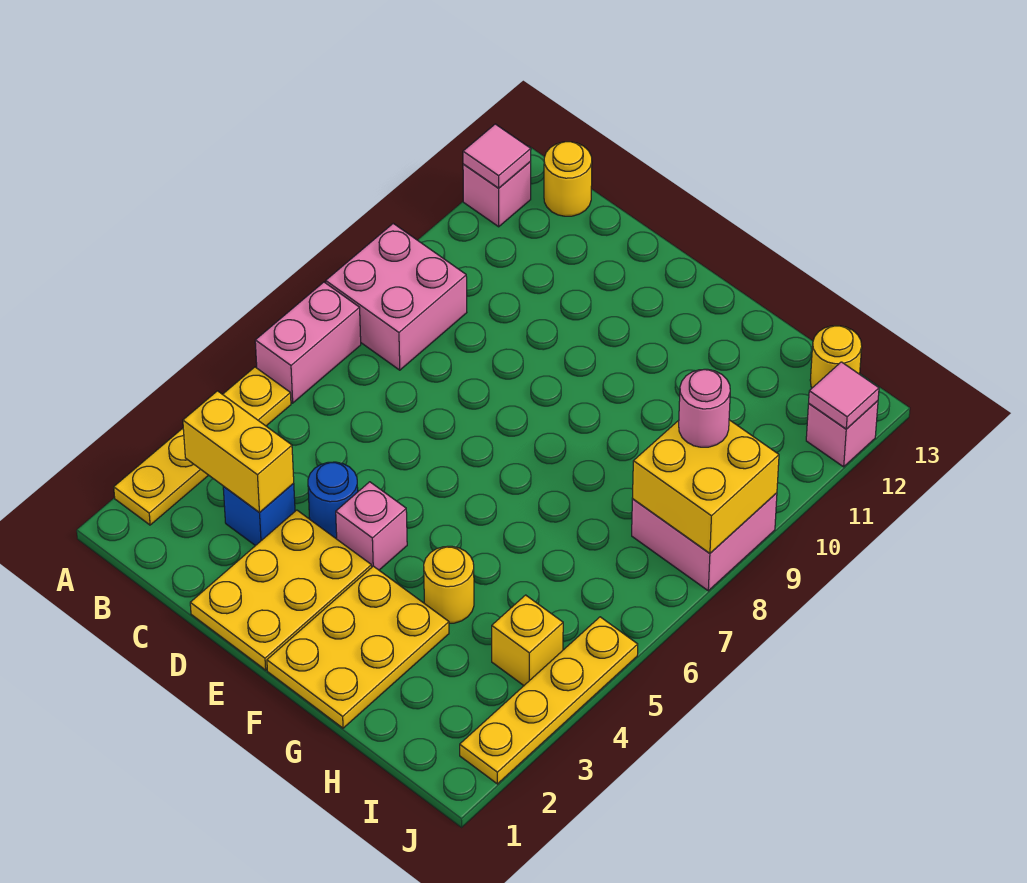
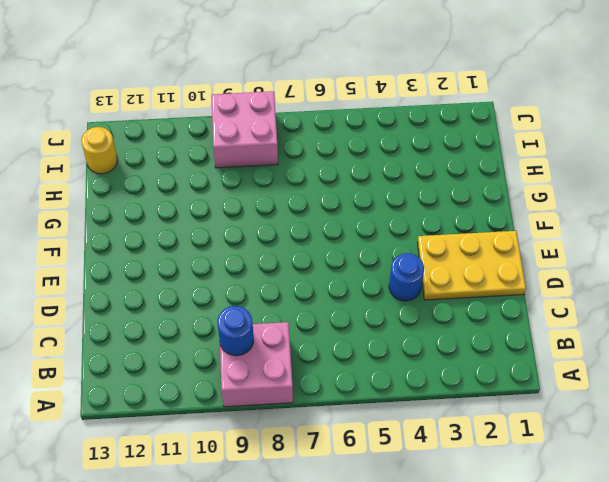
blue round brick B9 level 2 -> none
none -> yellow plate A2:A5 level 1
none -> pink brick A6:A7 level 1
none -> pink brick A12 level 1

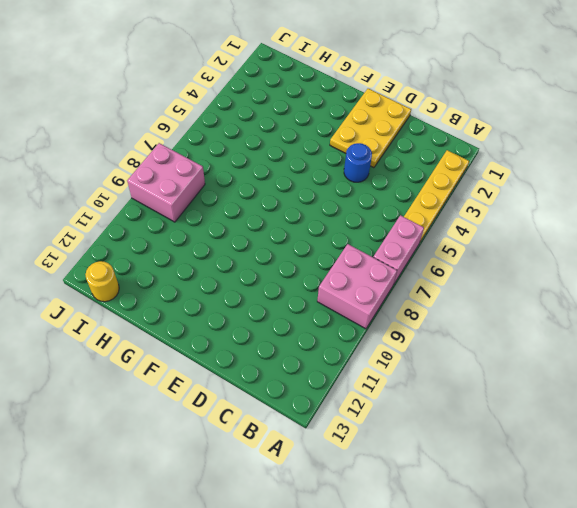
none -> pink brick A12 level 1
none -> yellow round brick B13 level 1
none -> blue brick C3 level 1

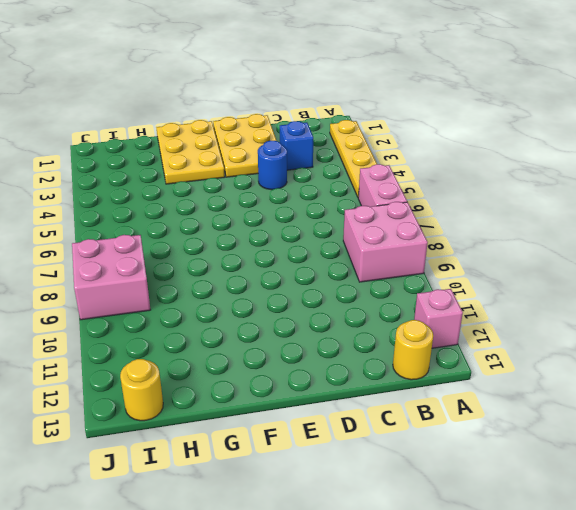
none -> pink brick E4 level 1
none -> yellow round brick G4 level 1
none -> yellow brick I4 level 1

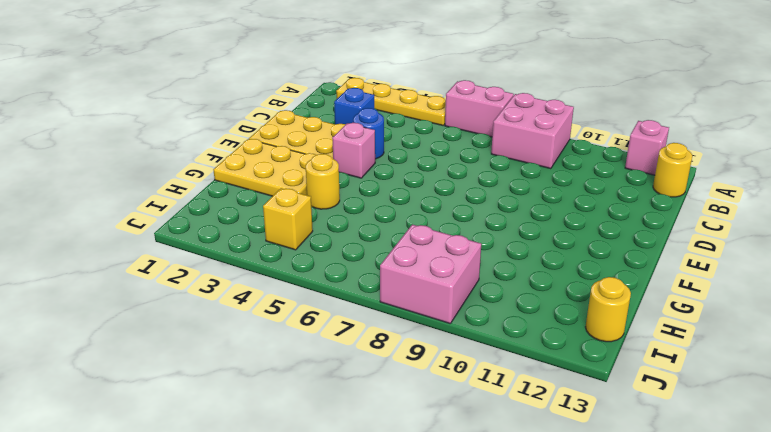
none -> yellow plate J2:J5 level 1
none -> pink brick J12 level 1
none -> pink tile A12 level 2

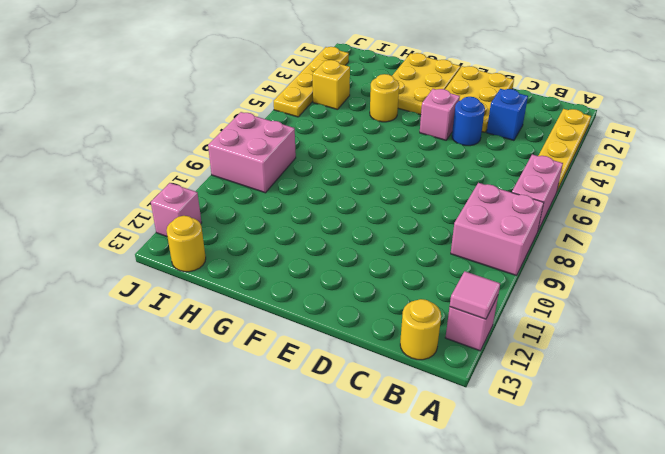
none -> yellow brick B3:C3 level 2
none -> yellow brick I8:J9 level 2
none -> pink tile J12 level 2

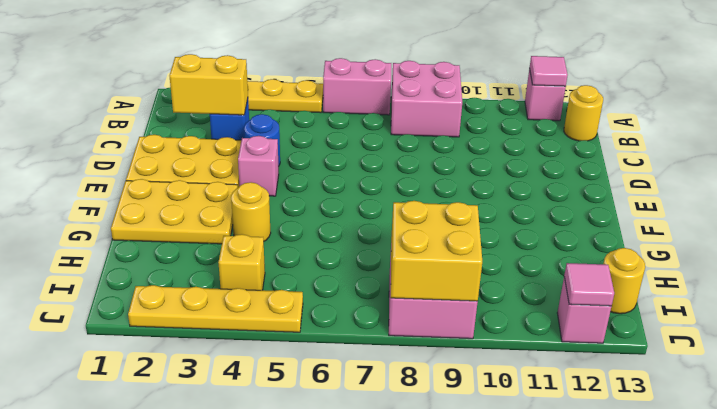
yellow brick C2:C3 level 2 -> yellow brick B3:C3 level 2
none -> pink round brick I9 level 3

